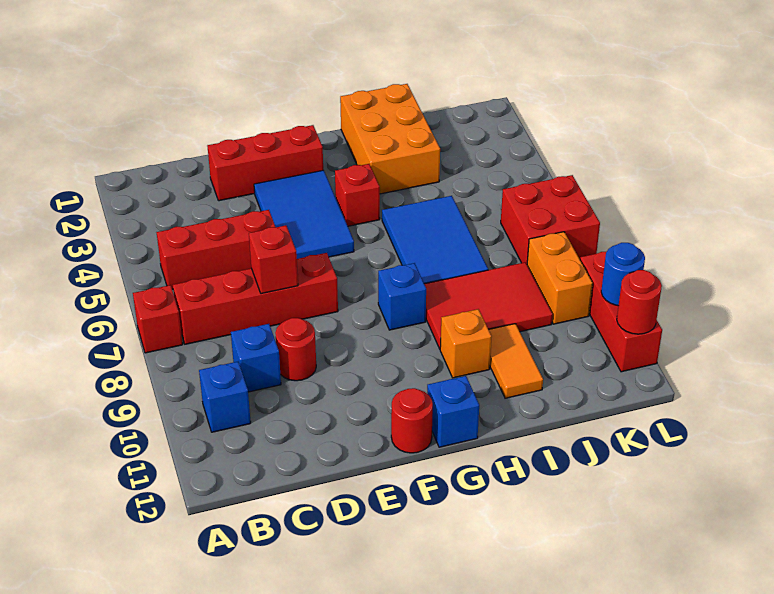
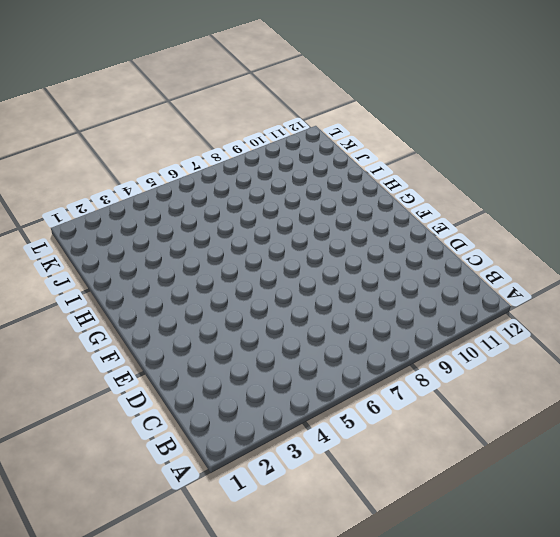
none -> red brick A7 level 1
none -> red brick B5:D5 level 1
none -> red brick B7:E7 level 1

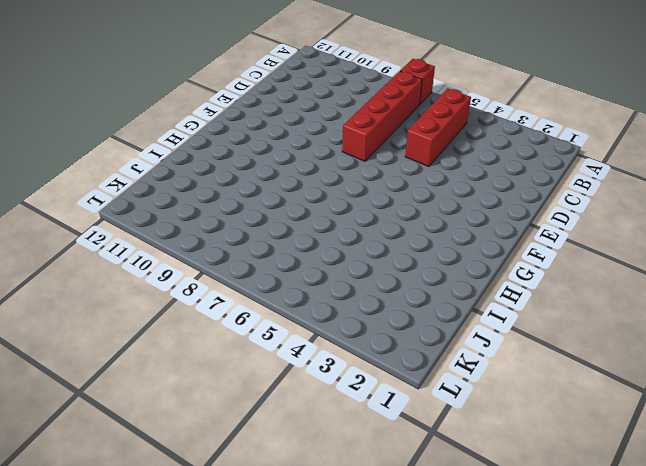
none -> blue brick B10 level 1
none -> blue brick C9 level 1
none -> red brick D2:F2 level 1

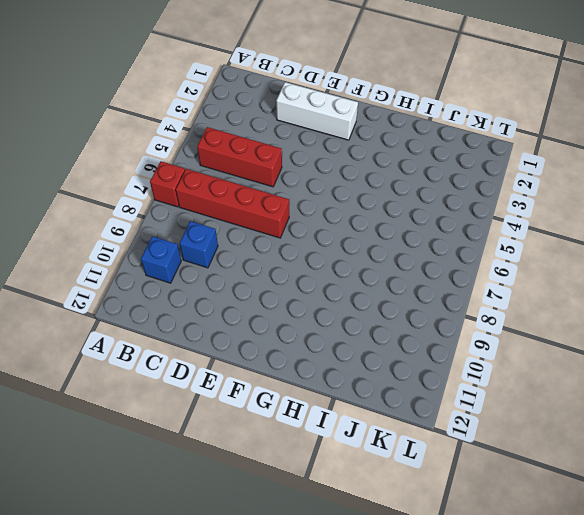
white brick D2:F2 level 1 -> red brick D2:F2 level 1
none -> red round brick D9 level 1
none -> blue tile E3:F5 level 1
none -> red round brick F12 level 1

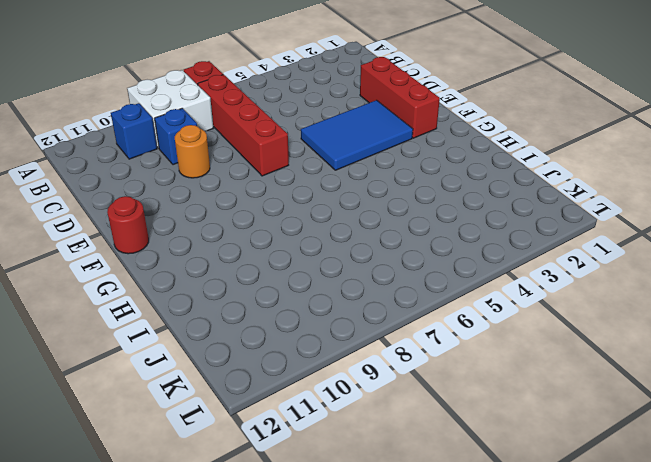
white brick A8:B9 level 1 -> none
orange round brick D9 level 1 -> red round brick D9 level 1
none -> red brick B5:D5 level 1
none -> red brick G4 level 1
none -> blue brick G8 level 1

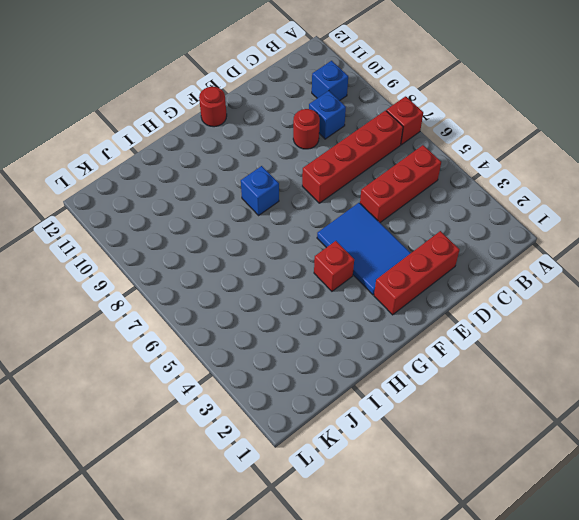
none -> blue brick G12 level 1
none -> orange brick H1:I3 level 1
none -> blue tile H5:I7 level 1

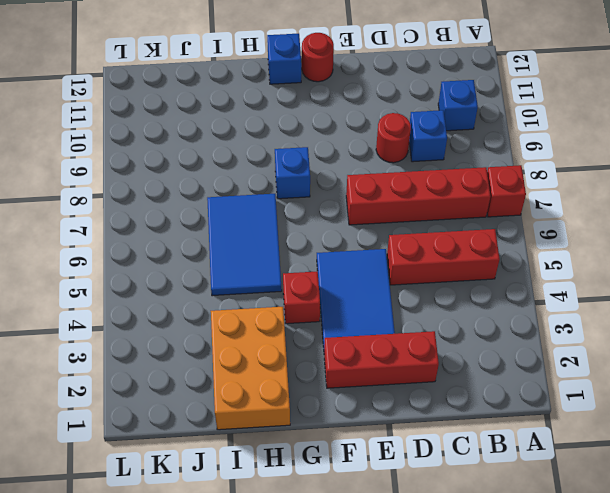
none -> red tile H8:J9 level 1
none -> orange brick H10 level 1
none -> orange tile I10:I11 level 1

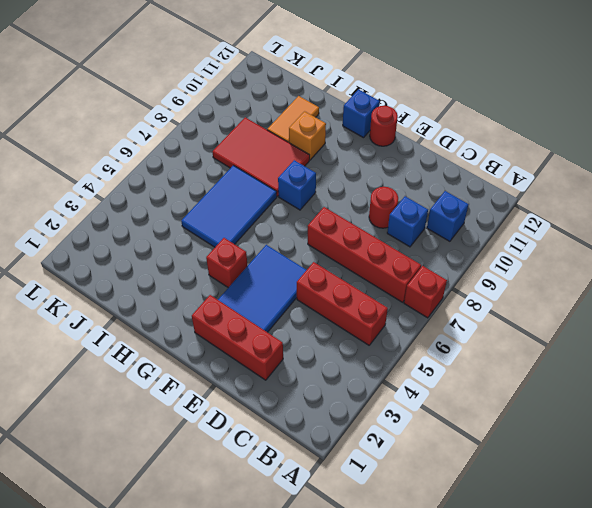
none -> orange brick H1:I3 level 1
none -> red brick K6:L7 level 1
none -> orange brick K8:K9 level 1

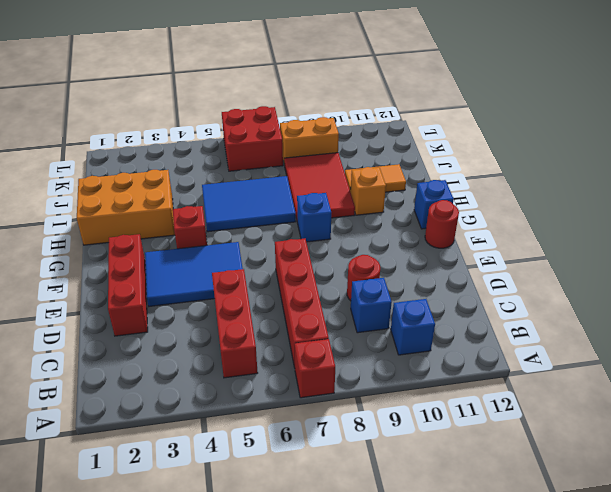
none -> red brick L9:L11 level 1
none -> red brick D7 level 2
none -> blue round brick L10 level 2

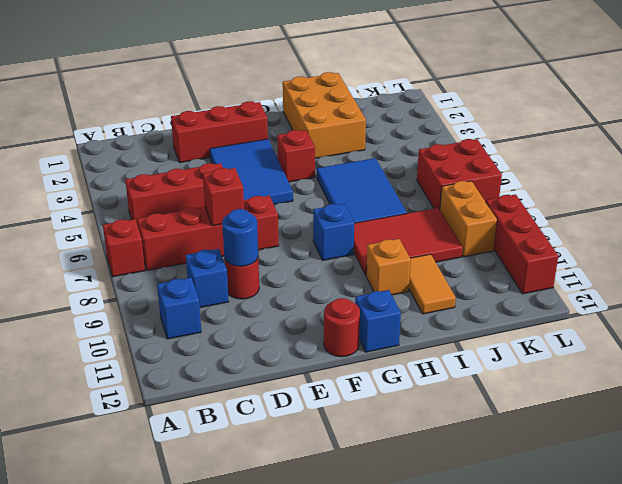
blue round brick D9 level 2 -> blue round brick L10 level 2
none -> red round brick L11 level 2

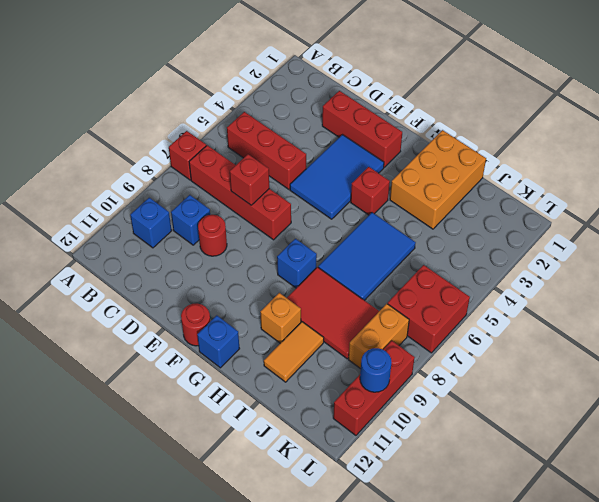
none -> red round brick L11 level 2

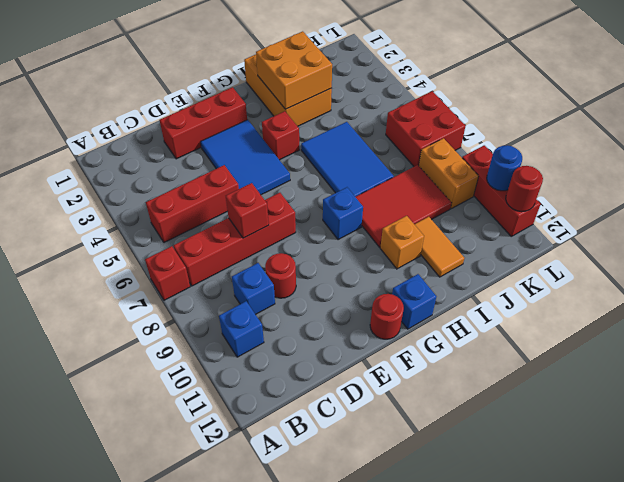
orange brick H2:I3 level 2 -> none

